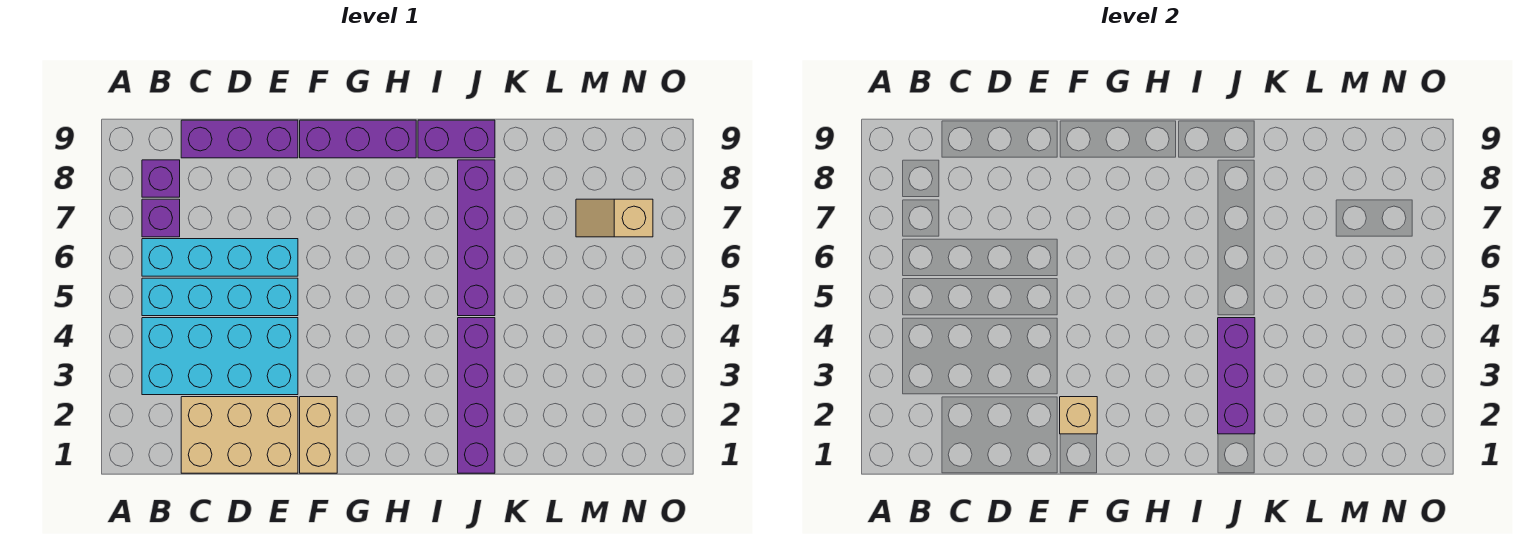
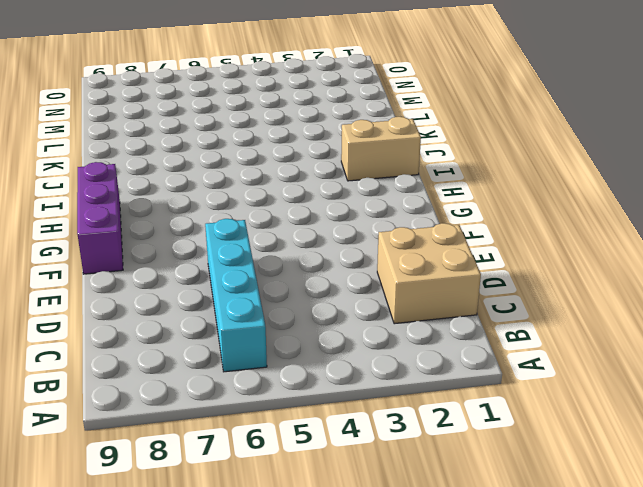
tan brick C1:D2 level 1 -> tan brick C1:E2 level 1
tan brick I1:I2 level 1 -> tan brick F1:F2 level 1
none -> cyan brick B3:E4 level 1
none -> cyan brick B5:E5 level 1
none -> purple brick B7 level 1

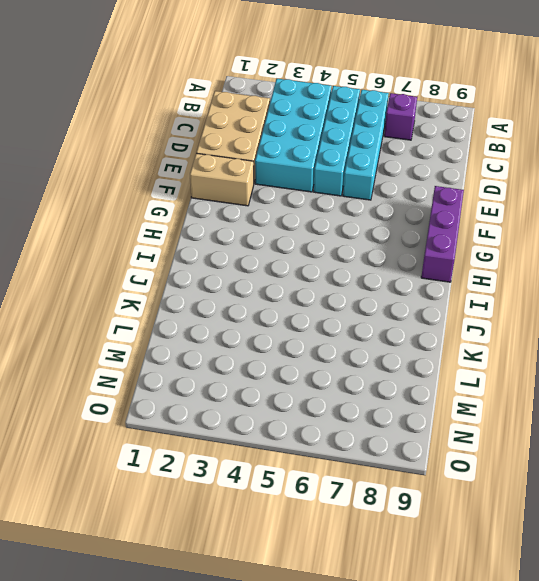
none -> purple brick B8 level 1
none -> purple brick C9:E9 level 1
none -> purple brick I9:J9 level 1

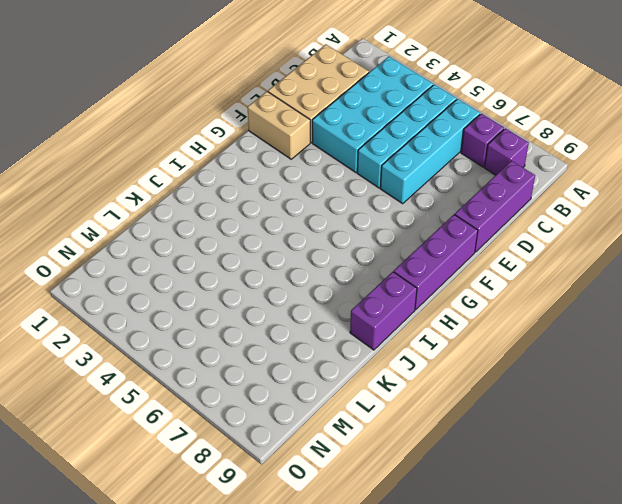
none -> purple brick J1:J4 level 1
none -> purple brick J5:J8 level 1
none -> tan slope M7:N7 level 1 top N

